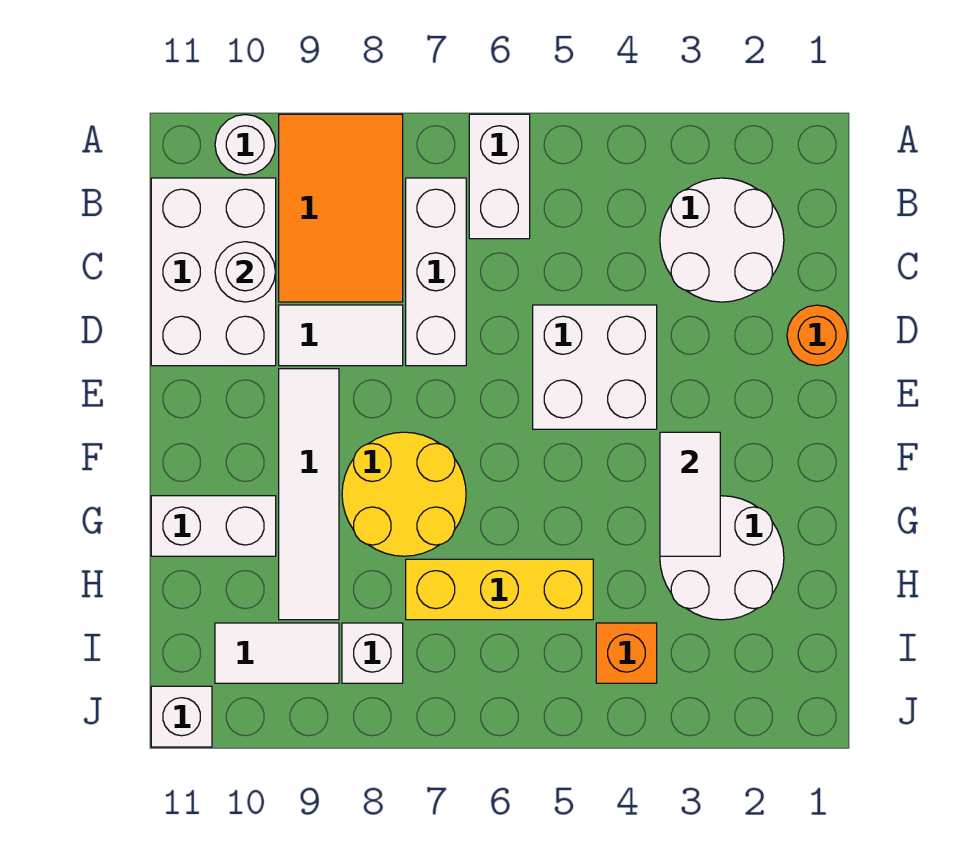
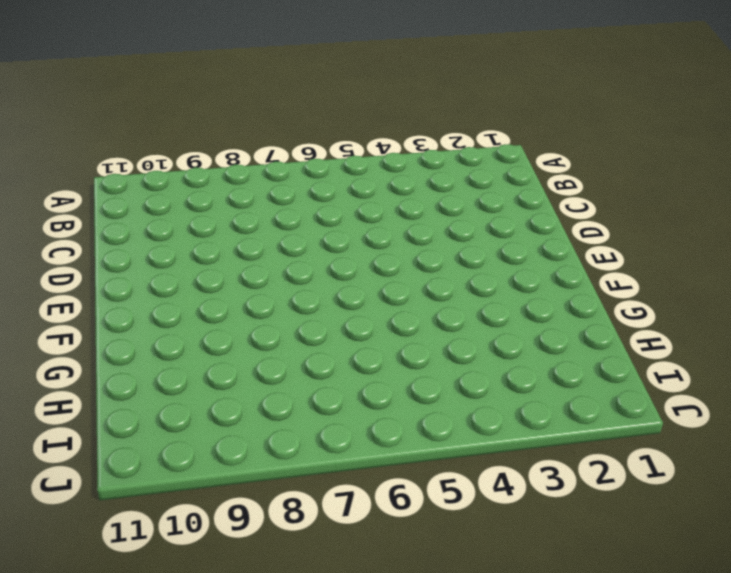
none -> white brick A6:B6 level 1
none -> orange tile A8:C9 level 1
none -> white round brick A10 level 1

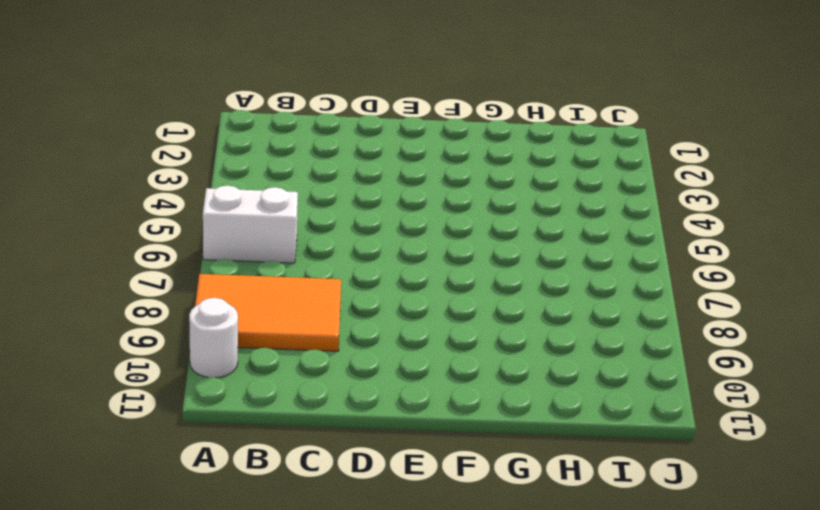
none -> white round brick B2:C3 level 1
none -> white brick B7:D7 level 1
none -> white brick B10:D11 level 1

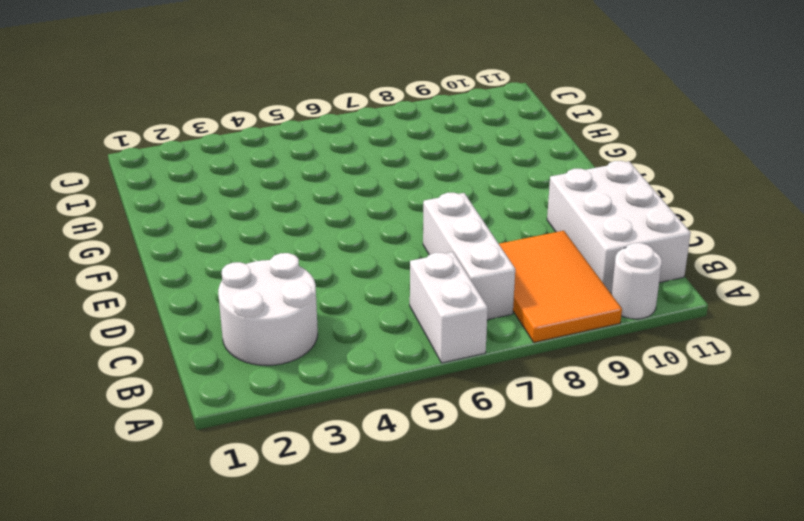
none -> orange round brick D1 level 1
none -> white brick D4:E5 level 1
none -> white tile D8:D9 level 1

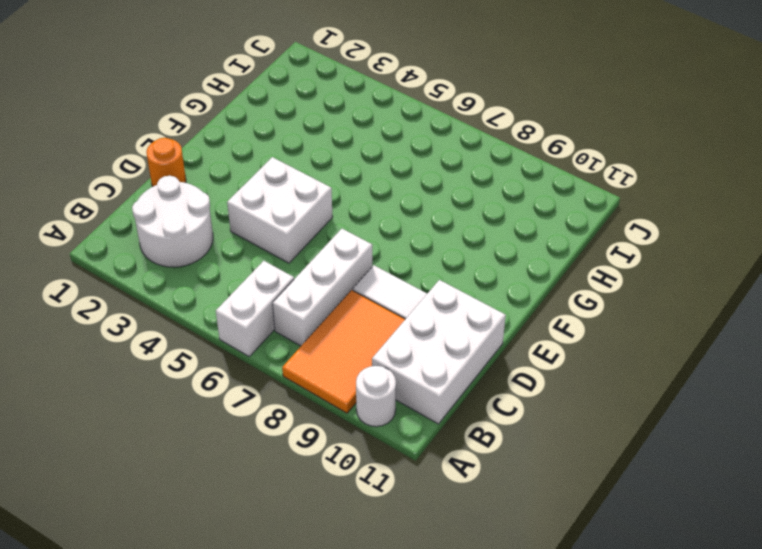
none -> white tile E9:H9 level 1
none -> yellow round brick F7:G8 level 1
none -> white round brick G2:H3 level 1

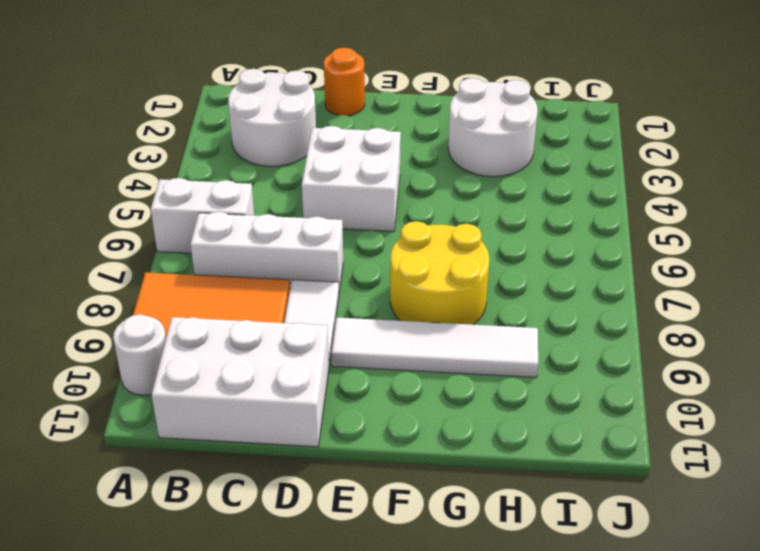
none -> white brick G10:G11 level 1
none -> yellow brick H5:H7 level 1
none -> orange brick I4 level 1

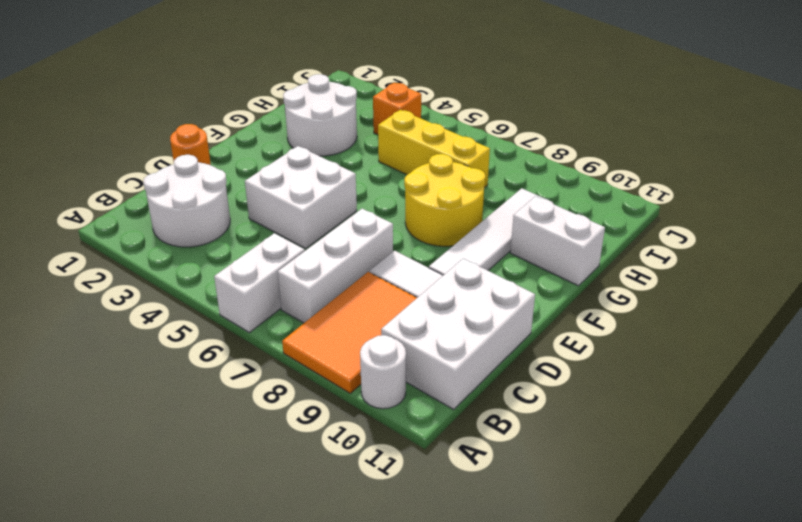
none -> white brick I8 level 1
none -> white tile I9:I10 level 1
none -> white brick J11 level 1

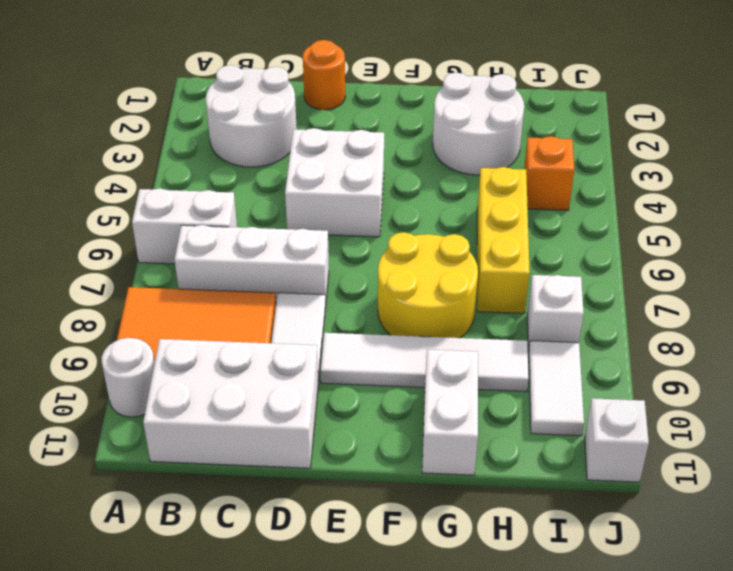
none -> white round brick C10 level 2
none -> white tile F3:G3 level 2

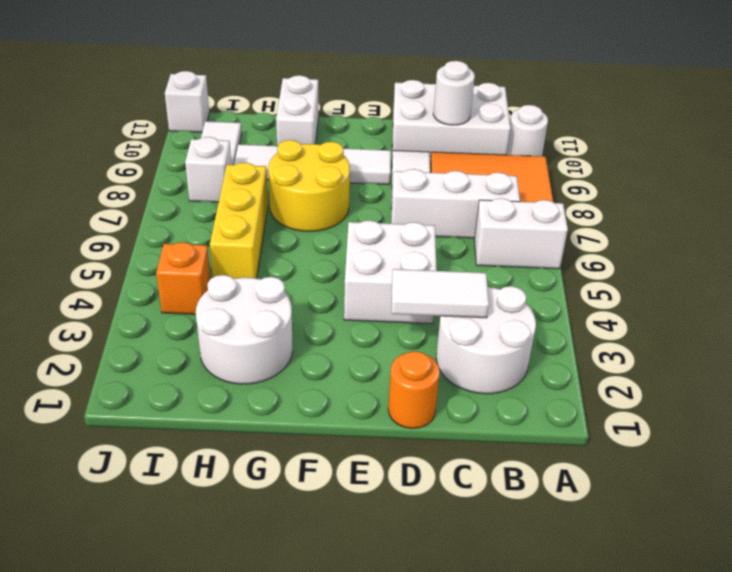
white tile C3:D3 level 2 -> white tile F3:G3 level 2

